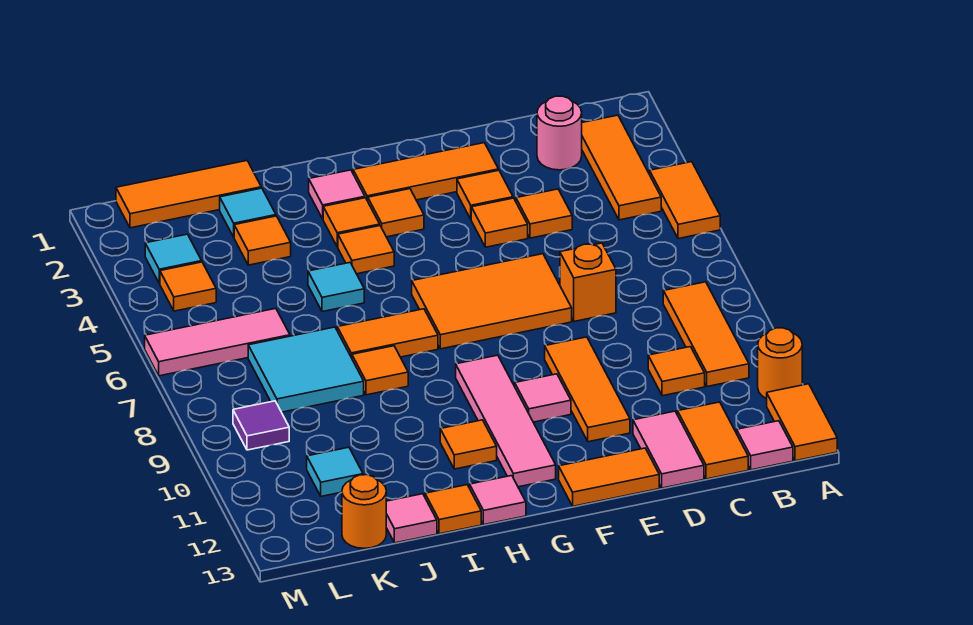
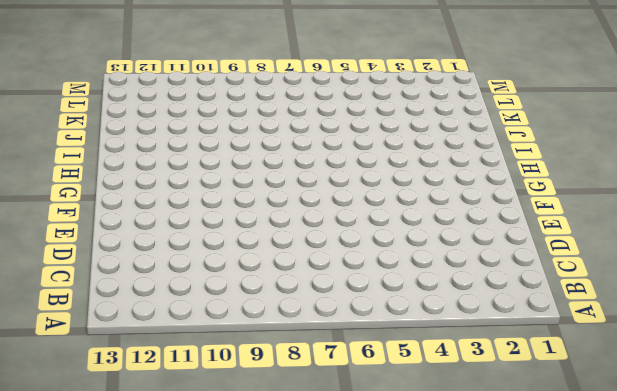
none -> orange tile A4:A5 level 1
none -> orange round brick A11 level 1
none -> orange tile A12:A13 level 1
none -> orange tile B2:B4 level 1

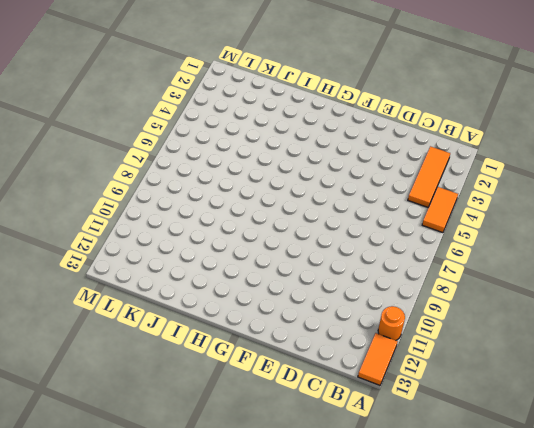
none -> orange tile B8:B10 level 1
none -> pink tile B13 level 1
none -> pink round brick C2 level 1
none -> orange tile C10 level 1

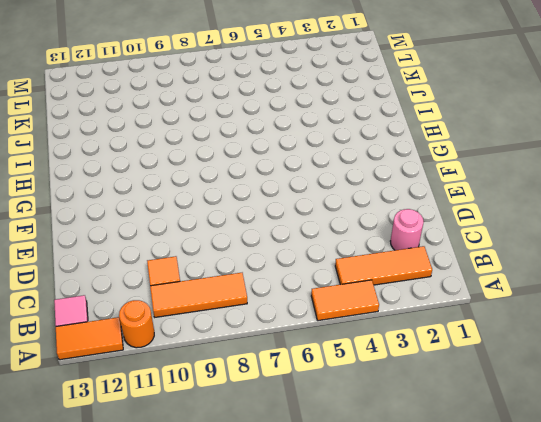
none -> orange tile C12:C13 level 1
none -> orange tile D4 level 1
none -> orange brick D7 level 1
none -> pink tile D12:D13 level 1

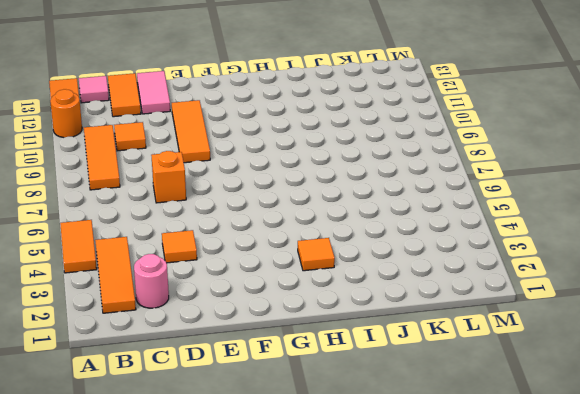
none -> orange tile E2:G2 level 1
none -> orange tile E3 level 1
none -> orange tile E4 level 1
none -> orange tile E6:G7 level 1

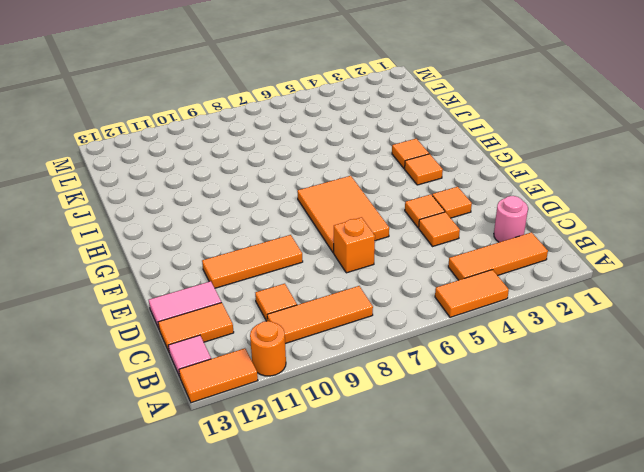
none -> orange tile E2:G2 level 1
none -> orange tile E13:F13 level 1
none -> pink tile F10 level 1
none -> pink tile G9:G12 level 1

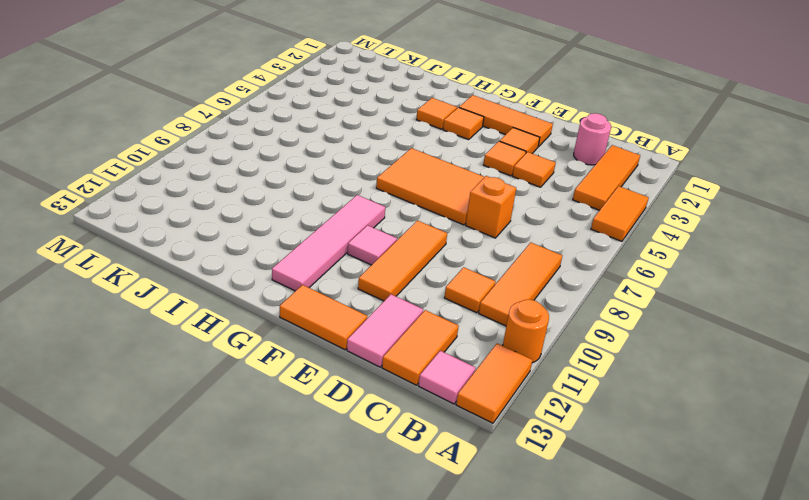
none -> pink tile H2 level 1
none -> orange tile H4 level 1
none -> orange tile H7:I7 level 1
none -> orange tile H11 level 1

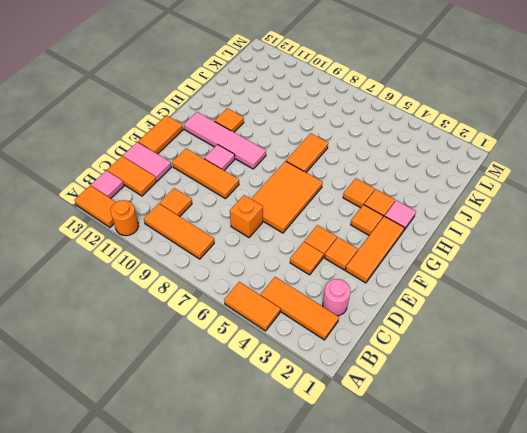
none -> pink tile H13 level 1
none -> cyan tile I5 level 1
none -> orange tile I8 level 1
none -> orange tile I13 level 1

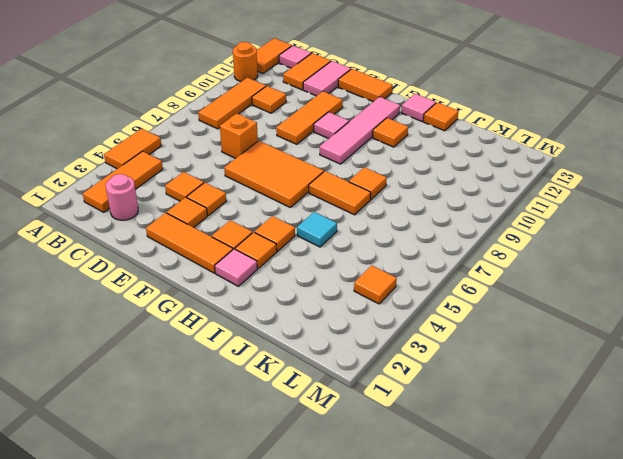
none -> orange tile J1:L1 level 1
none -> cyan tile J2 level 1
none -> orange tile J3 level 1
none -> cyan tile J7:K8 level 1

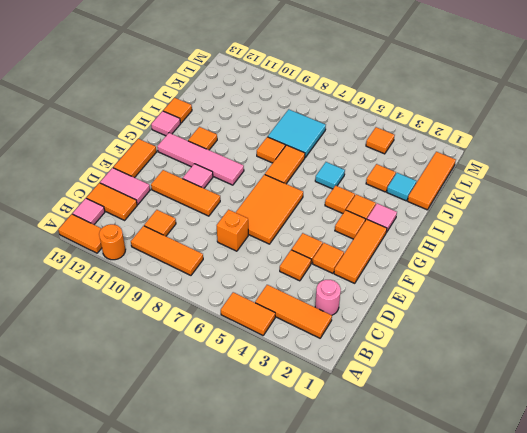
none -> pink tile J13 level 1
none -> pink tile K6:M6 level 1
none -> cyan tile K11 level 1
none -> orange round brick K13 level 1

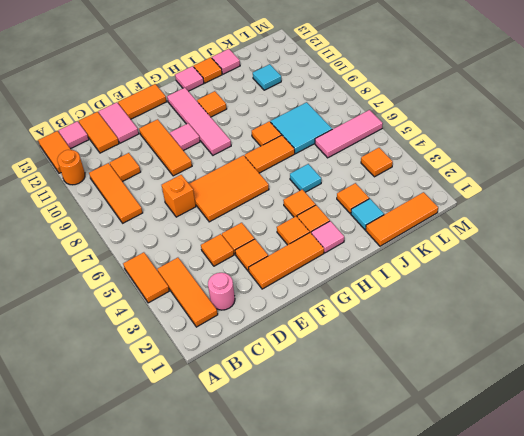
none -> orange round brick K13 level 1
none -> cyan tile L3 level 1
none -> purple tile L9 level 1

